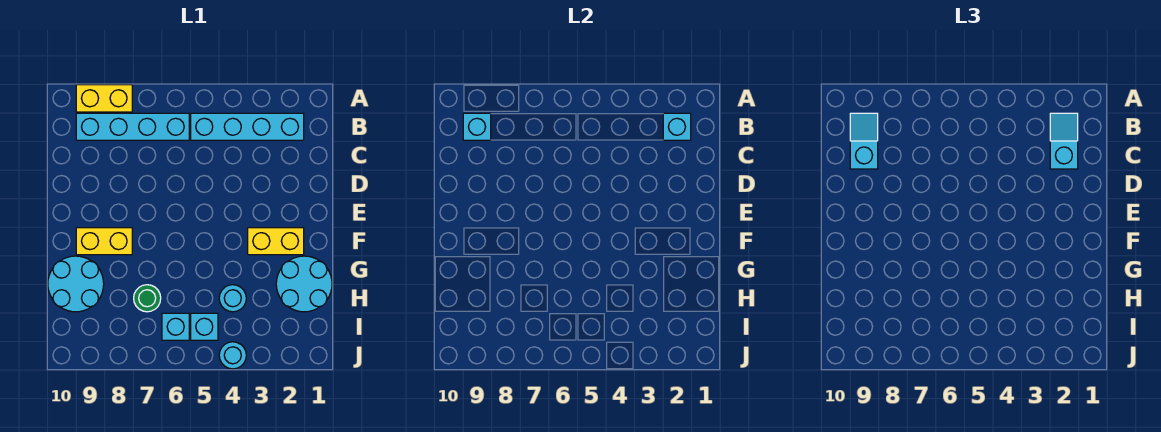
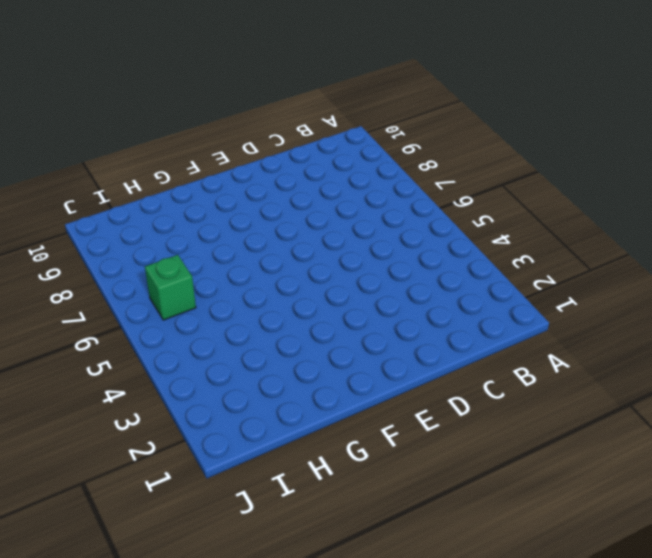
green brick I6 level 1 -> cyan brick I6 level 1
none -> yellow brick A8:A9 level 1
none -> cyan brick B2:B5 level 1
none -> cyan brick B6:B9 level 1

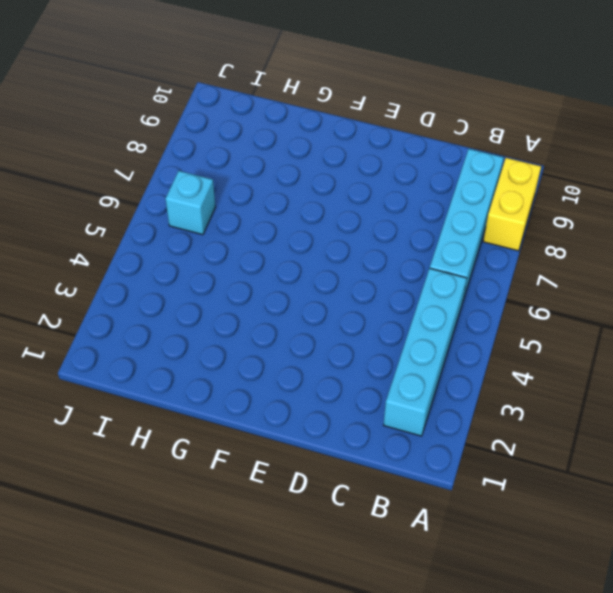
none -> yellow brick F2:F3 level 1
none -> yellow brick F8:F9 level 1
none -> cyan round brick G1:H2 level 1

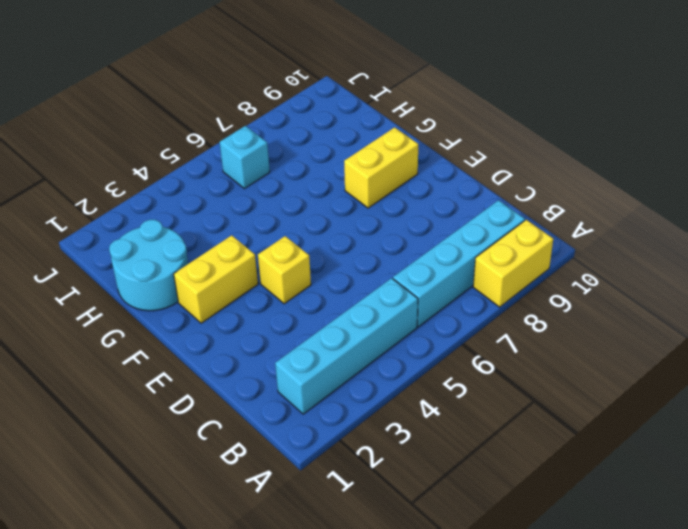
yellow brick E4 level 1 -> none
none -> cyan round brick G9:H10 level 1
none -> cyan round brick H4 level 1
none -> green round brick H7 level 1

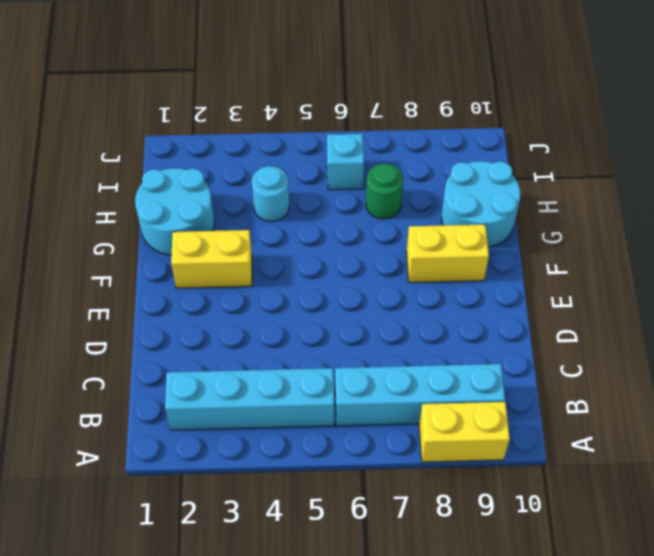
none -> cyan brick I5 level 1
none -> cyan round brick J4 level 1
none -> cyan brick B2 level 2

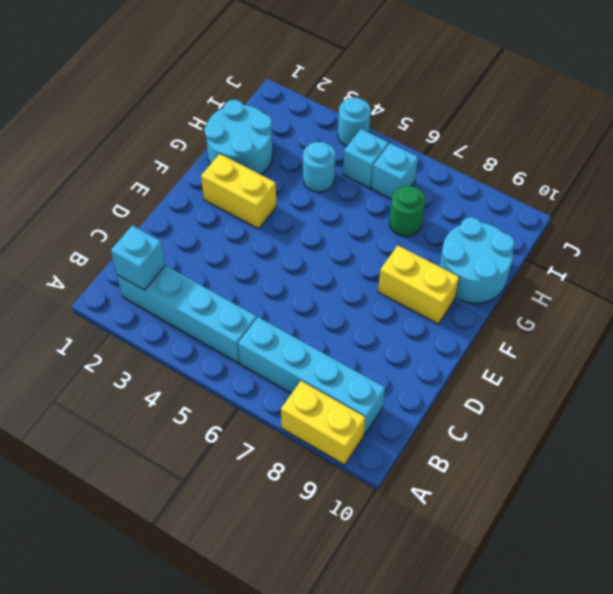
none -> cyan brick B9 level 2
none -> cyan slope B2:C2 level 3 top C
none -> cyan slope B9:C9 level 3 top C

